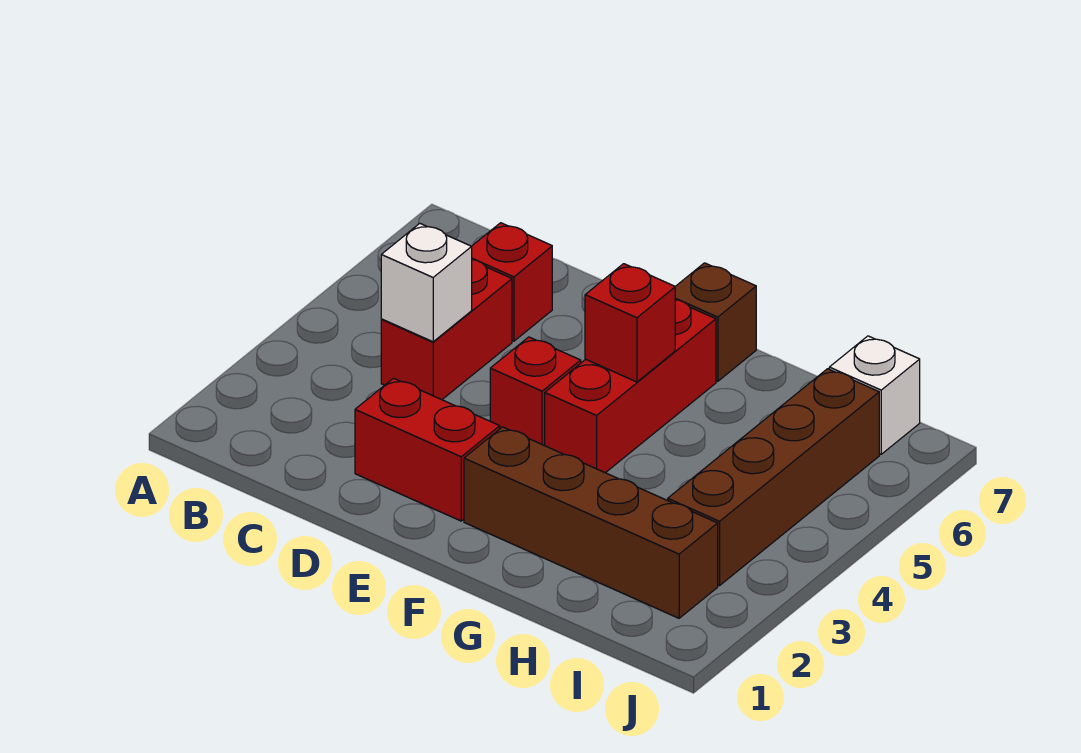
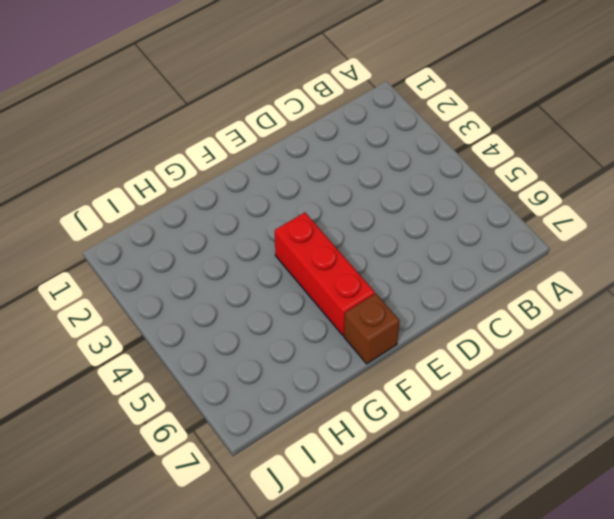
none -> red brick C4:C5 level 1
none -> red brick C6 level 1

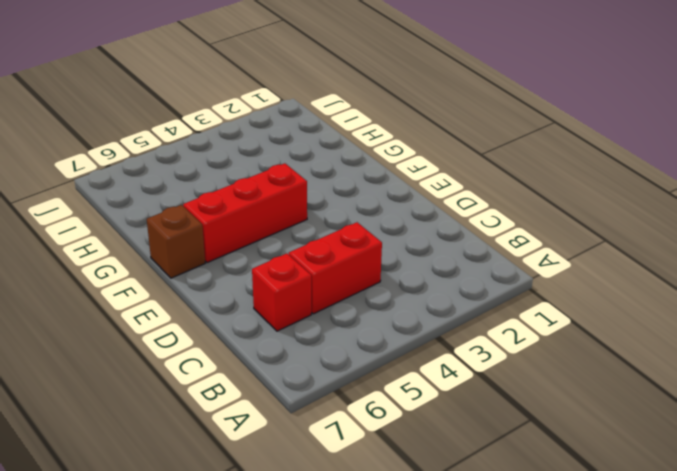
none -> red brick D2:E2 level 1
none -> red brick E4 level 1

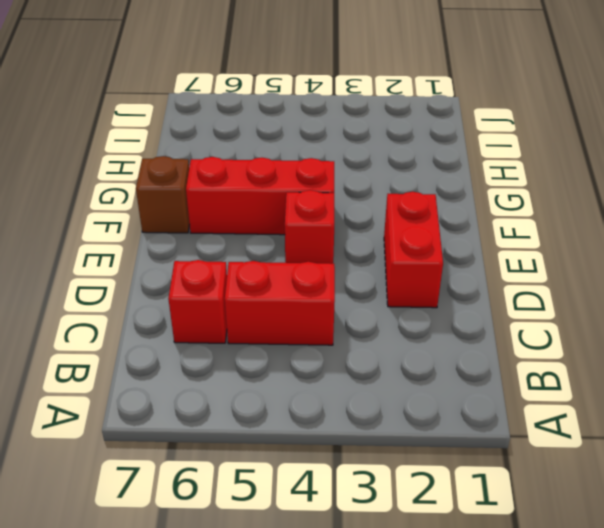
none -> brown brick F2:I2 level 1
none -> brown brick I3:I6 level 1

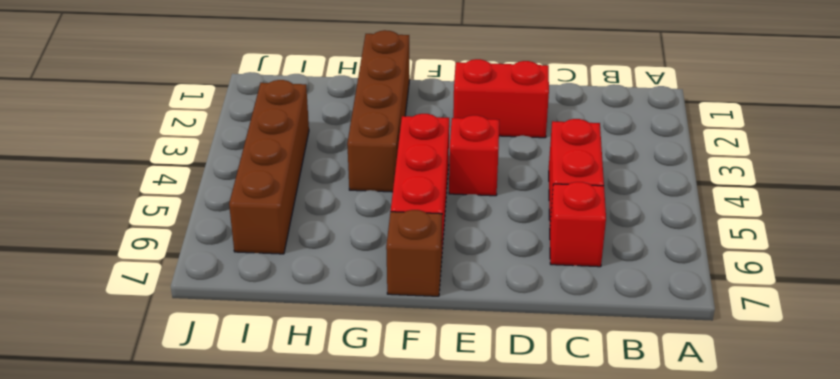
brown brick G1:G4 level 1 -> brown brick F2:I2 level 1
none -> white brick I7 level 1
none -> white brick C4 level 2

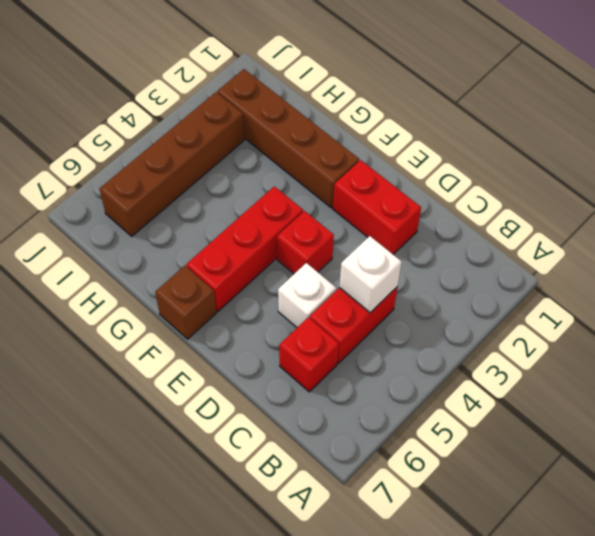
white brick D5 level 1 -> white brick I7 level 1
none -> red brick F5 level 2

